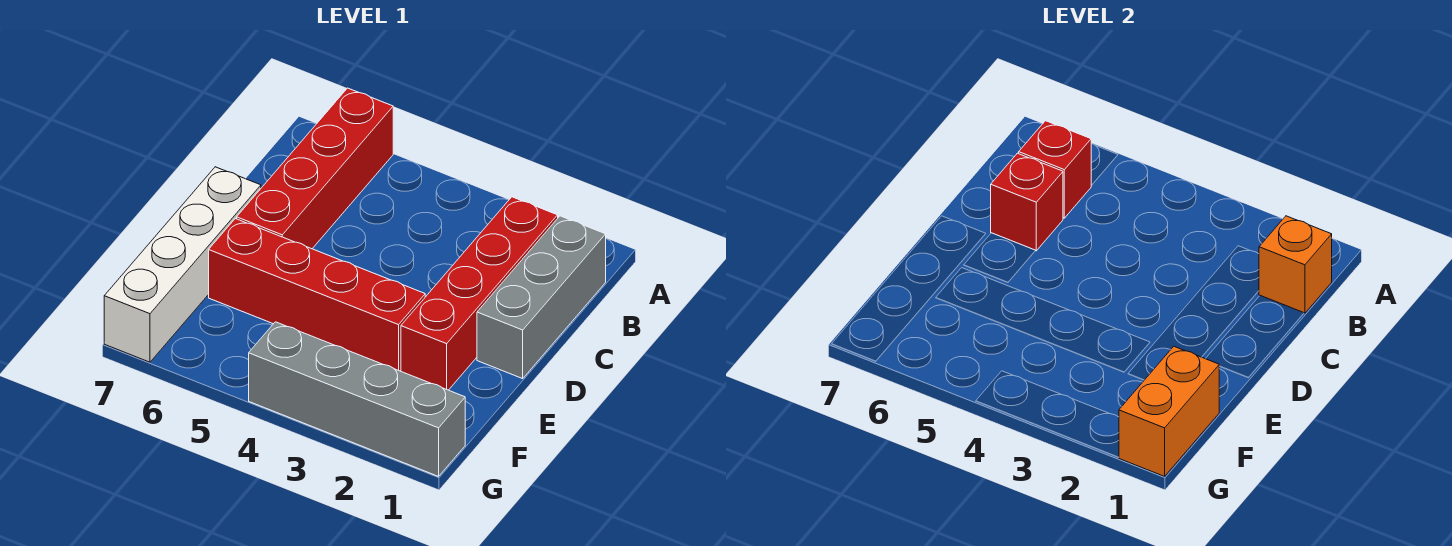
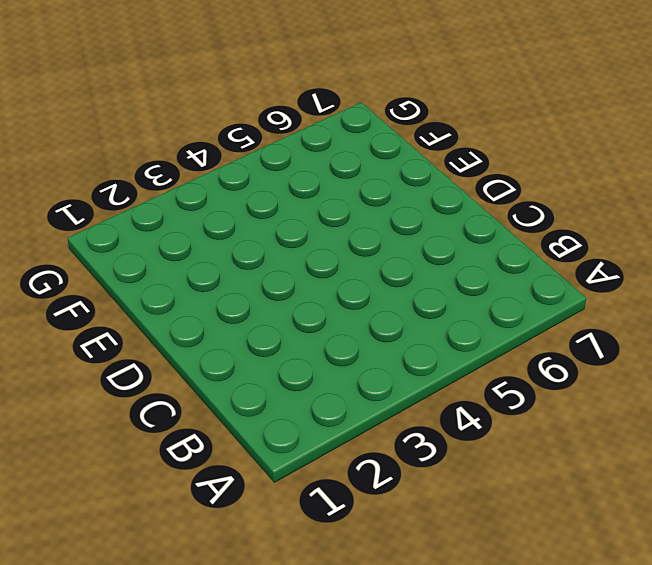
none -> red brick A6:D6 level 1
none -> grey brick B1:D1 level 1

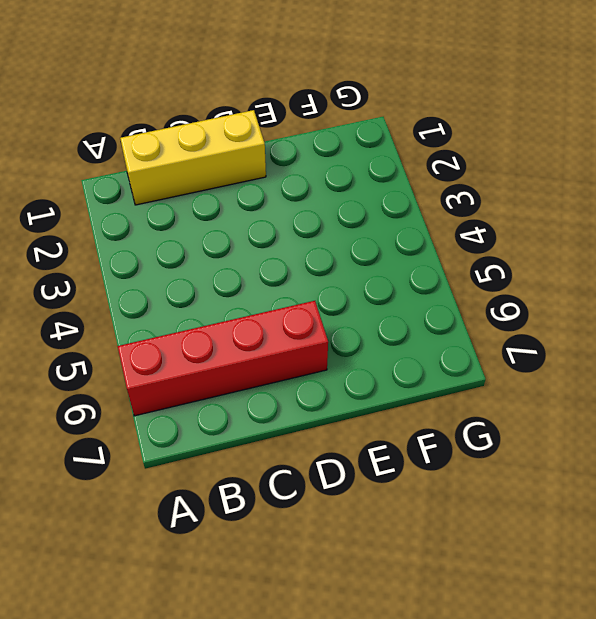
yellow brick B1:D1 level 1 -> grey brick B1:D1 level 1
none -> red brick B2:E2 level 1
none -> white brick D7:G7 level 1

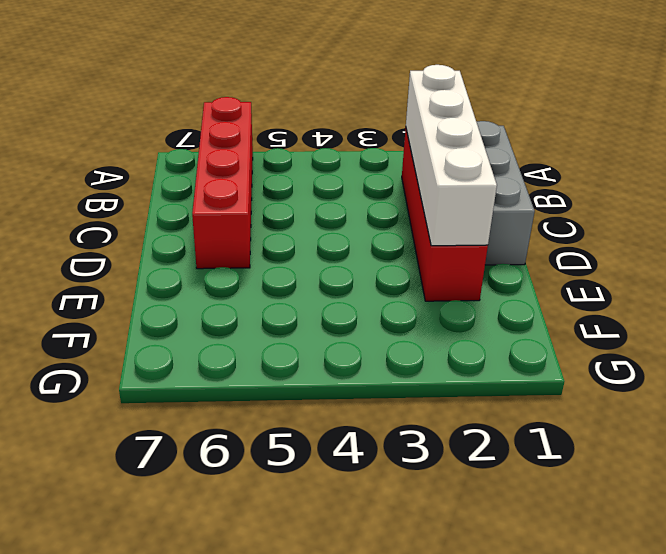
white brick B2:E2 level 2 -> white brick D7:G7 level 1
none -> red brick E3:E6 level 1
none -> grey brick G1:G4 level 1

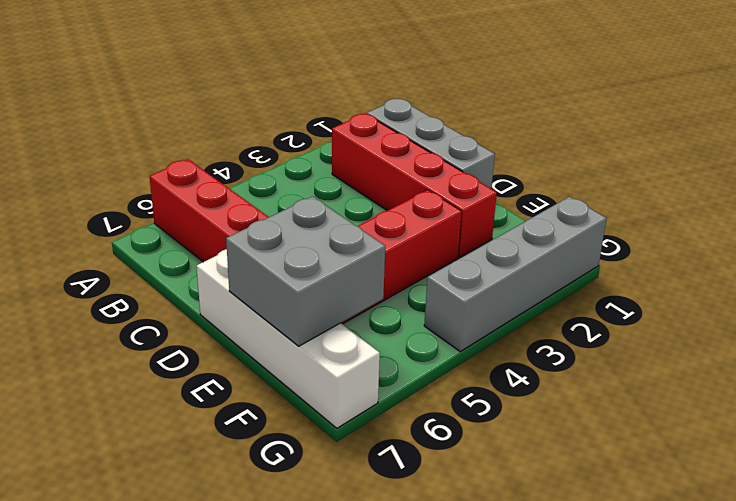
grey brick E6:F7 level 2 -> none
none -> orange brick B1 level 2
none -> red brick B6 level 2

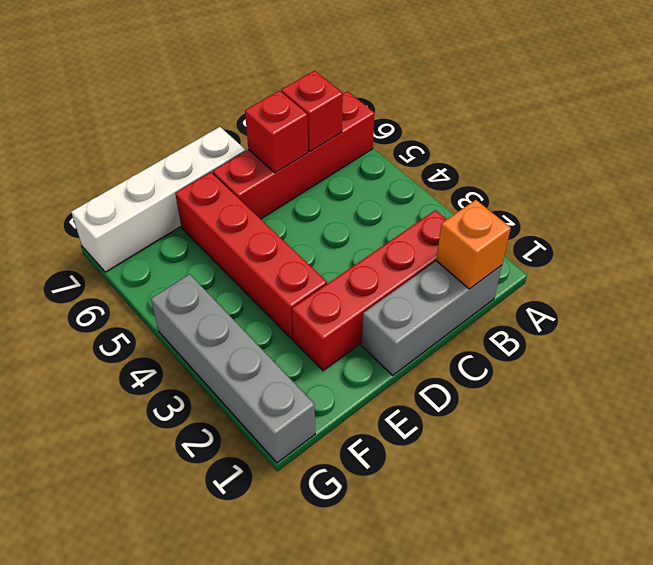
none -> orange brick F1:G1 level 2

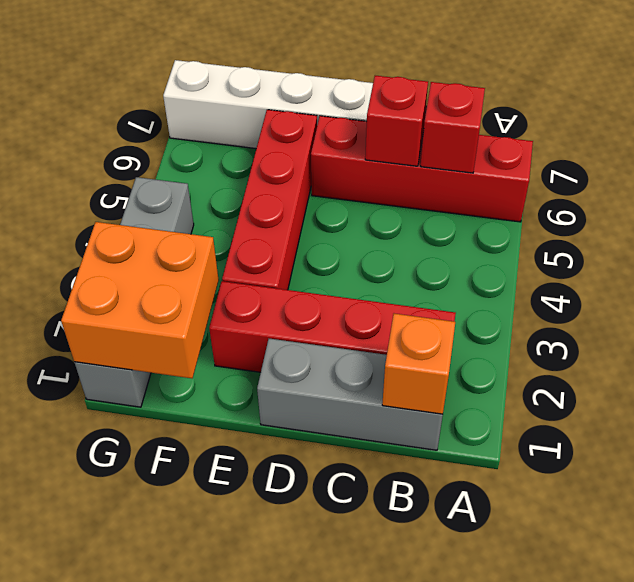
orange brick F1:G2 level 2 -> orange brick F1:G1 level 2

